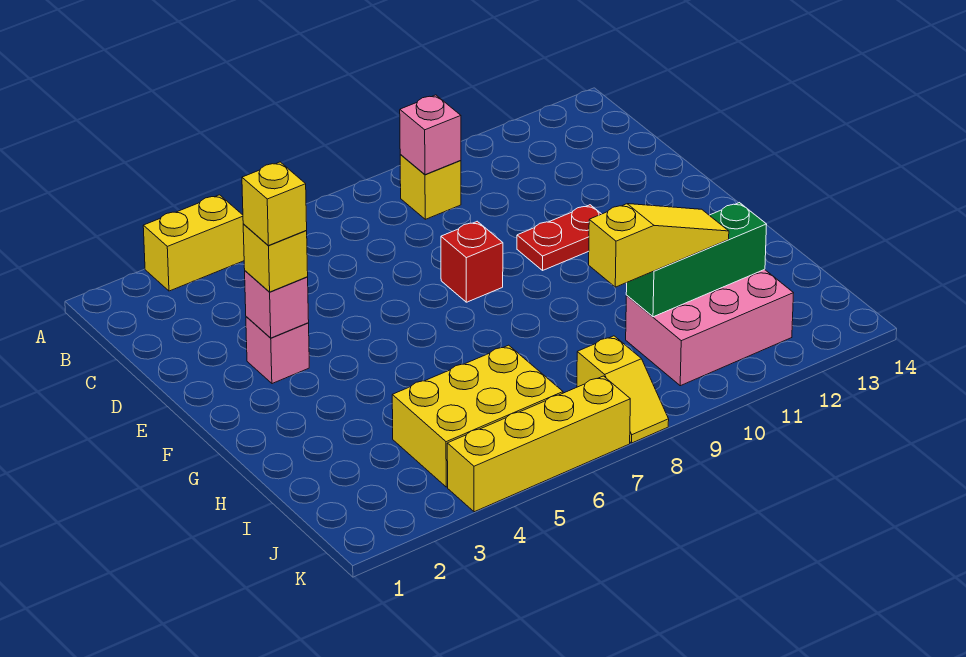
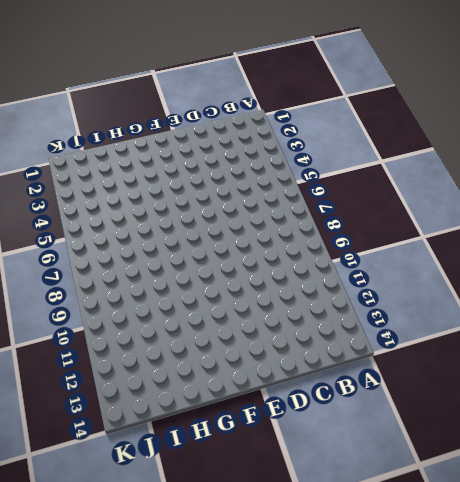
none -> yellow brick A3:A4 level 1
none -> yellow brick B9 level 1
none -> pink brick E3 level 1

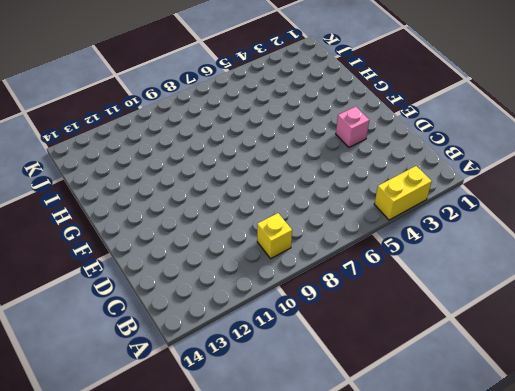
none -> red brick E8 level 1
none -> red plate E10:E11 level 1
none -> yellow brick I4:J6 level 1

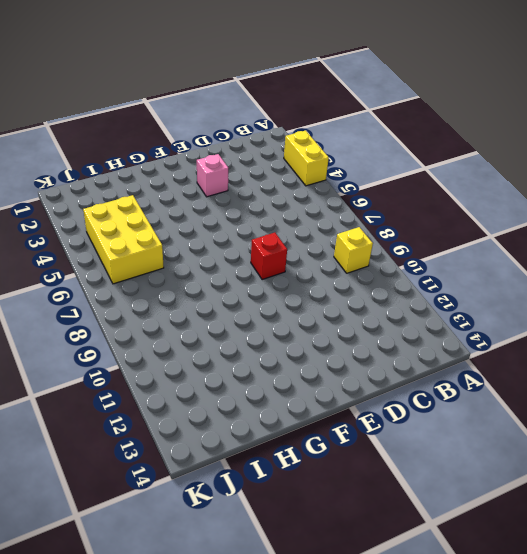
none -> red plate E10:E11 level 1
none -> pink brick I10:J12 level 1
none -> yellow slope J8:K8 level 1 top J

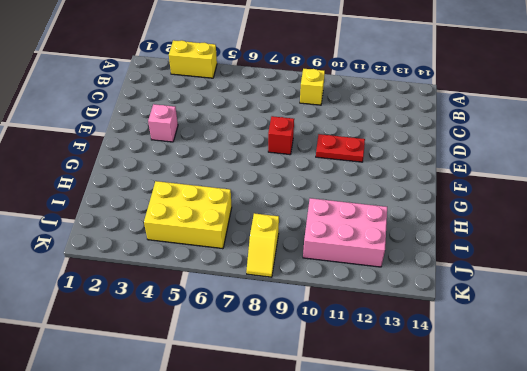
none -> yellow brick K4:K7 level 1
none -> pink brick B9 level 2
none -> pink brick E3 level 2

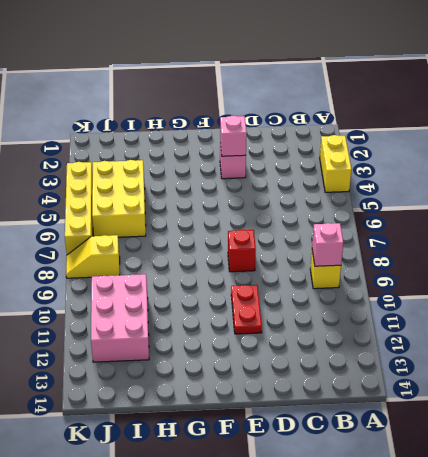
none -> green brick I10:I12 level 2
none -> yellow brick E3 level 3
none -> yellow slope I9:I11 level 3 top 9

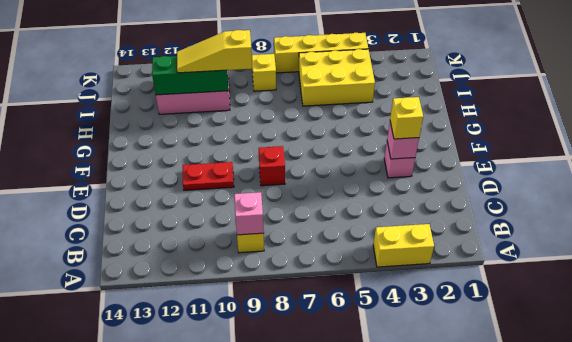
none -> yellow brick E3 level 4

